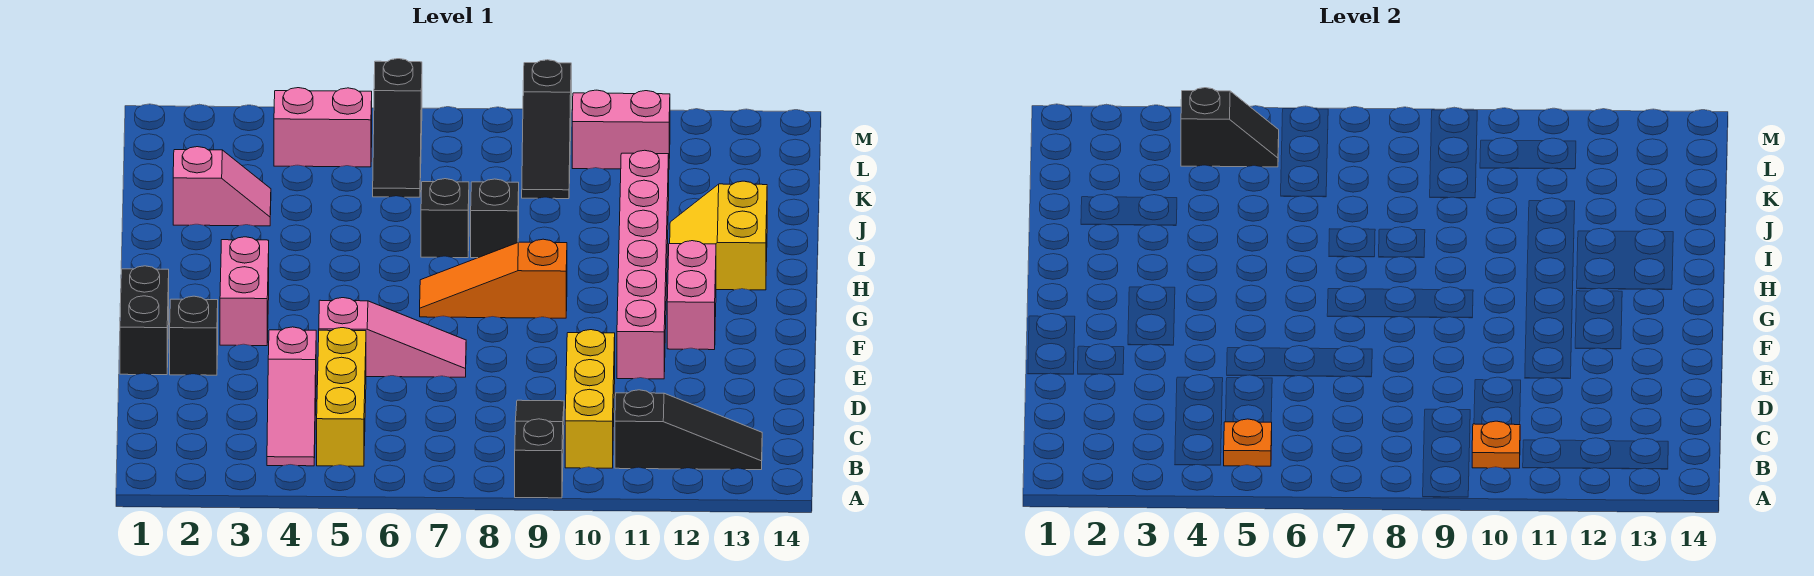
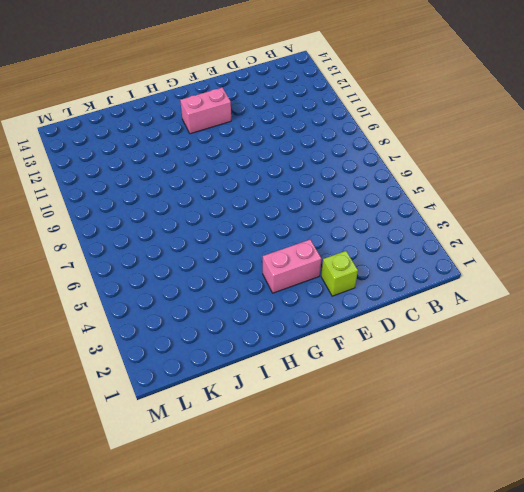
lime brick E2 level 1 -> black brick E2 level 1
none -> black slope A9:C9 level 1 top A
none -> pink slope B4:D4 level 1 top D
none -> yellow brick B5:D5 level 1

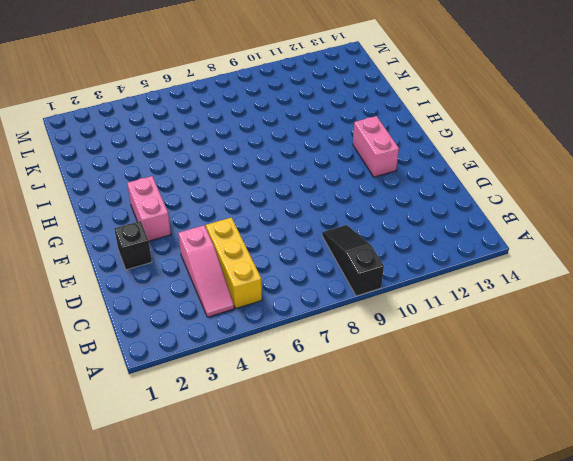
none -> yellow brick B10:D10 level 1
none -> black slope B11:B13 level 1 top 11
none -> black brick E1:F1 level 1

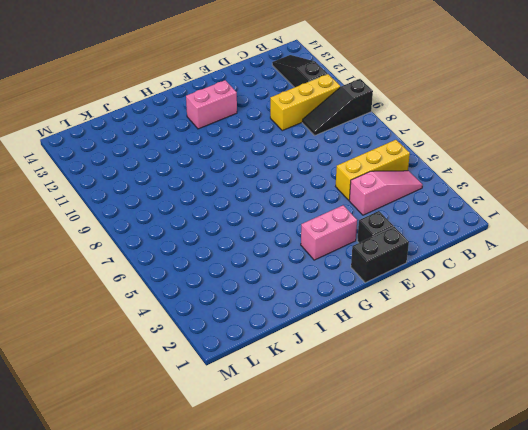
none -> pink slope E5:E7 level 1 top 5
none -> pink brick E11:J11 level 1
none -> orange slope G7:G9 level 1 top 9

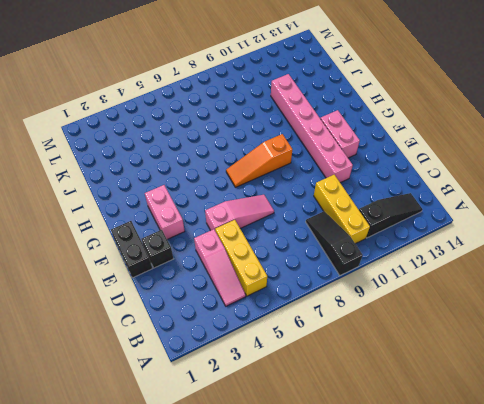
none -> yellow slope H12:I13 level 1 top 13
none -> black brick I7 level 1
none -> black brick I8 level 1

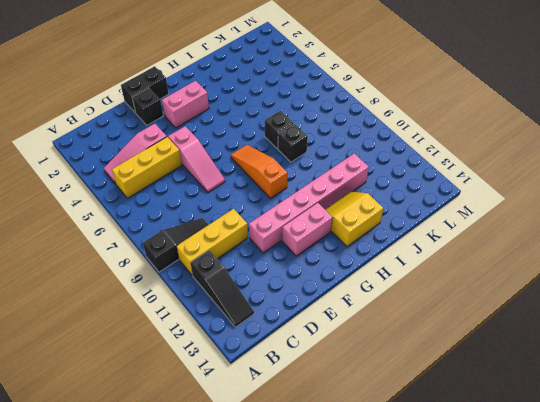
none -> pink slope J2:J3 level 1 top 2
none -> black slope K6:M6 level 1 top M
none -> black slope K9:M9 level 1 top M

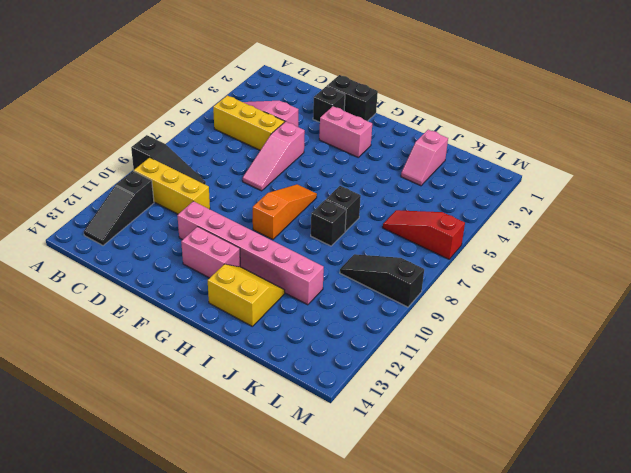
red slope K6:M6 level 1 top M -> black slope K6:M6 level 1 top M
none -> pink brick L4:L5 level 1
none -> pink brick L10:L11 level 1
none -> orange plate B5 level 2

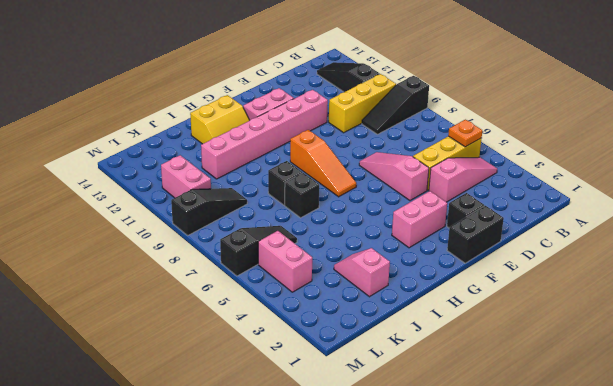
none -> orange plate B10 level 2
none -> black slope L4:L5 level 2 top 4

